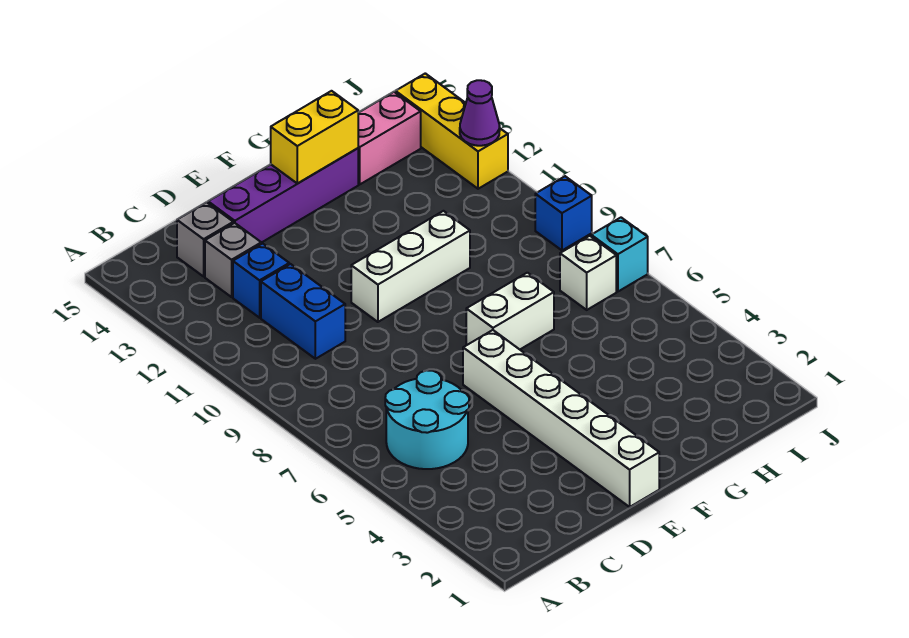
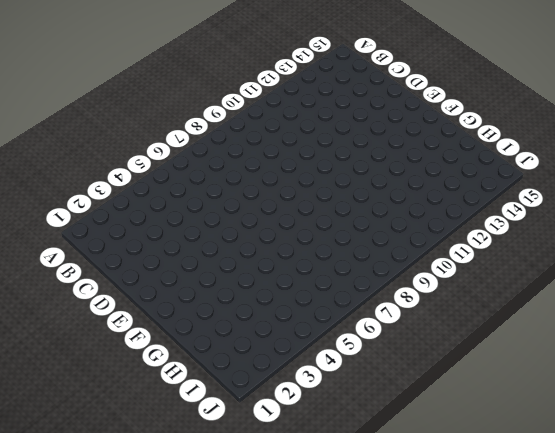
none -> cyan round brick B5:C6 level 1
none -> blue brick C10:C11 level 1
none -> blue brick C12 level 1

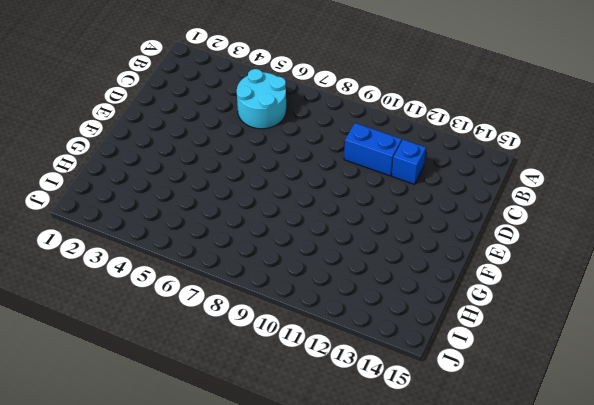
none -> grey brick C13 level 1
none -> grey brick C14 level 1
none -> purple brick D14:G14 level 1

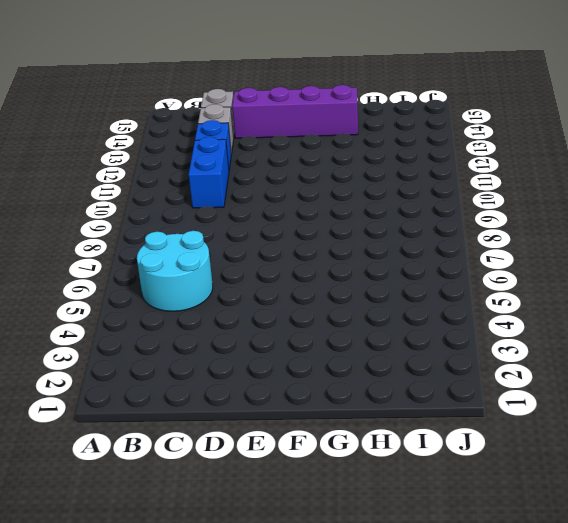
none -> white brick E1:E6 level 1
none -> white brick E10:G10 level 1
none -> white brick F7:G7 level 1

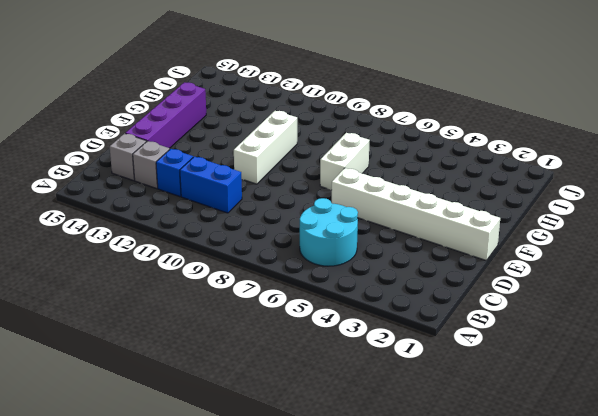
none -> pink brick H14:I14 level 1
none -> white brick I7 level 1
none -> cyan brick J7 level 1

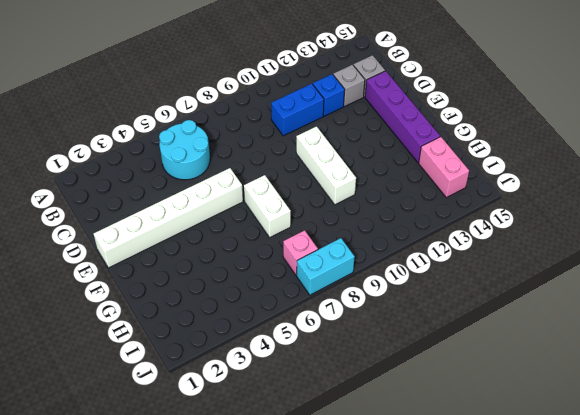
pink brick I7 level 1 -> white brick I7 level 1
cyan brick J7:J8 level 1 -> cyan brick J7 level 1
none -> blue brick J9 level 1
none -> yellow brick J12:J14 level 1
none -> yellow brick F14:G14 level 2

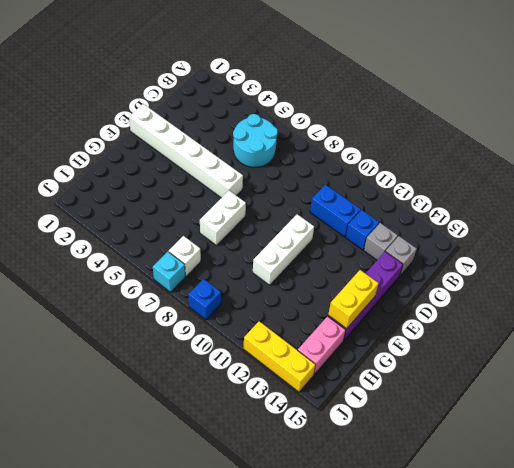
none -> purple cone J12 level 2

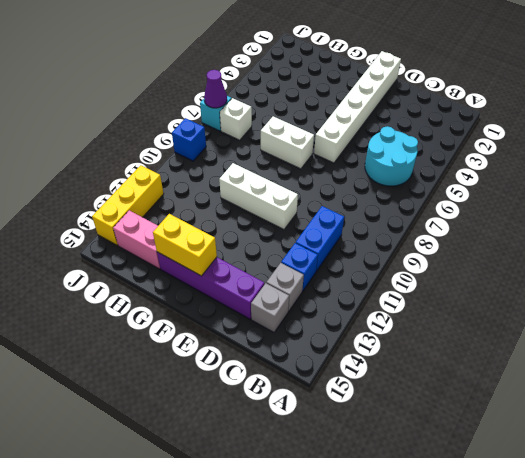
purple cone J7 level 2 -> purple cone J12 level 2

